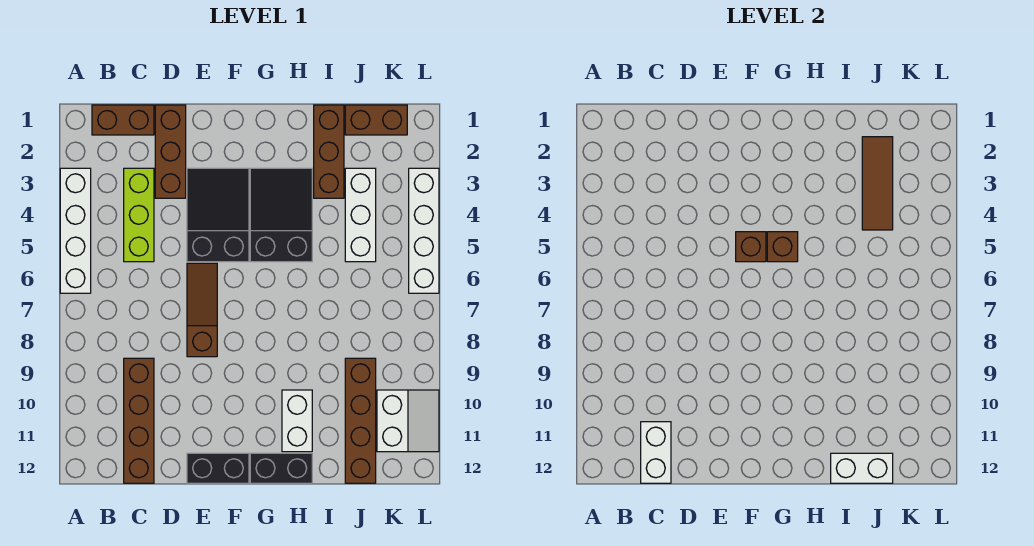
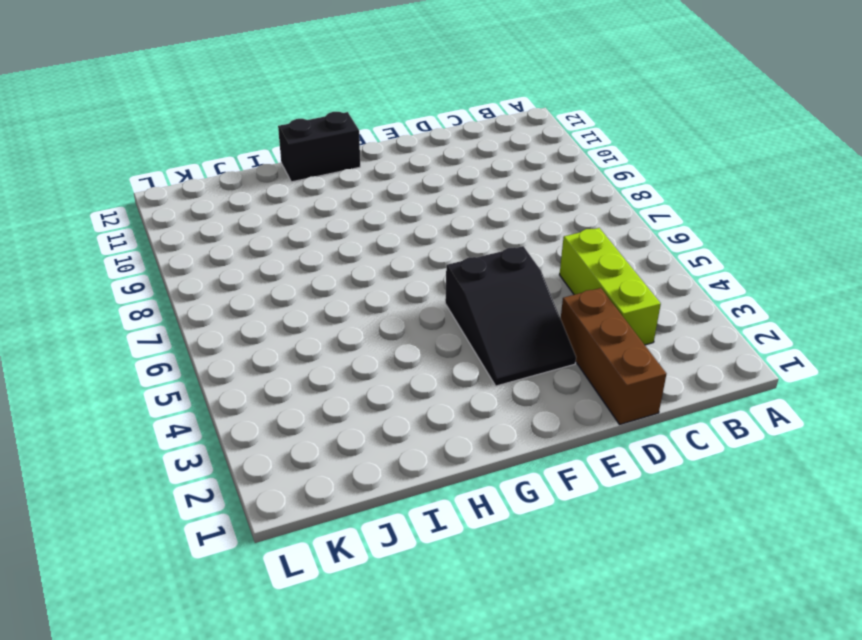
none -> white brick A3:A6 level 1
none -> brown brick B1:C1 level 1
none -> brown brick C9:C12 level 1

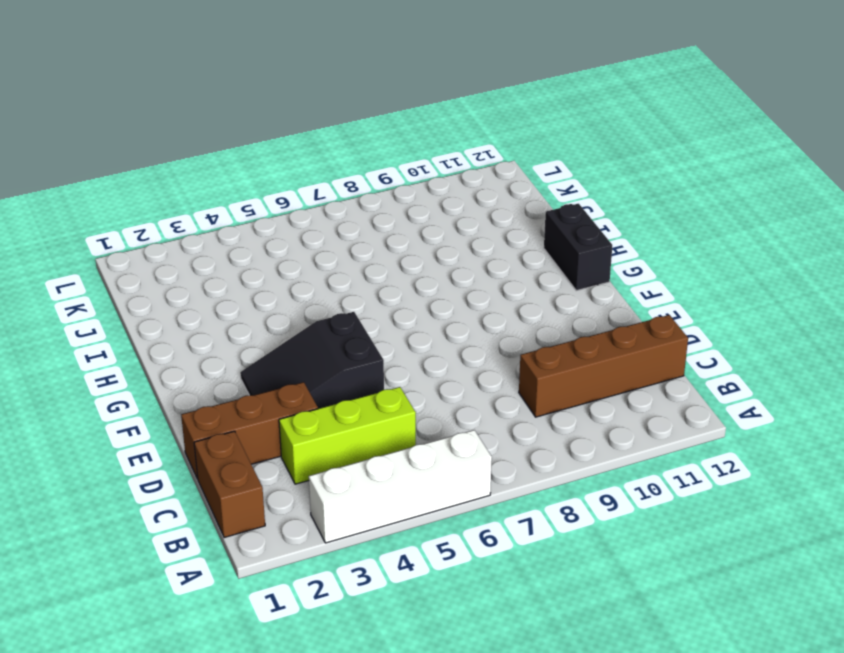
none -> brown slope E6:E8 level 1 top 8
none -> black brick E12:F12 level 1
none -> black slope G3:H5 level 1 top 5

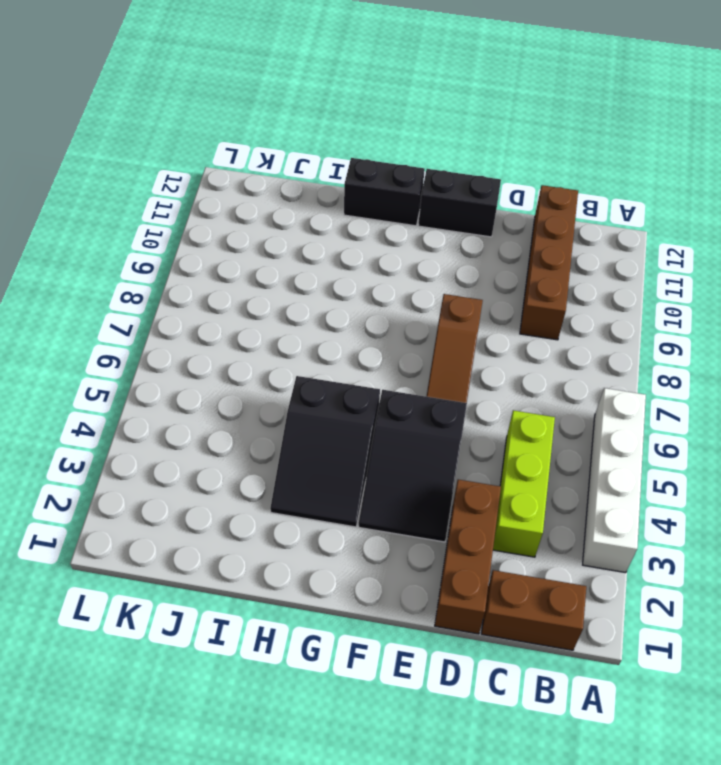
none -> white brick H10:H11 level 1
none -> brown brick I1:I3 level 1
none -> brown brick J1:K1 level 1

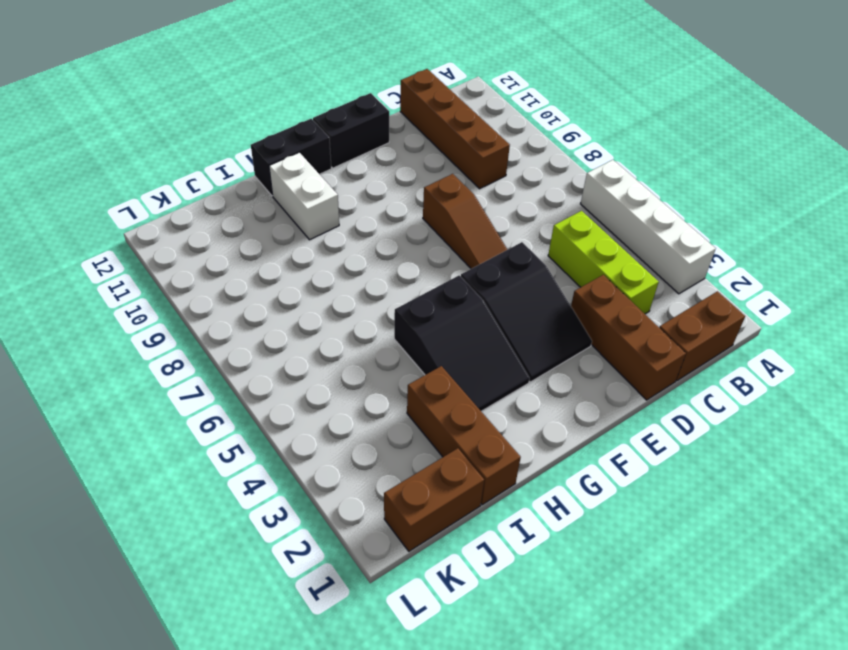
none -> white brick J3:J5 level 1
none -> brown brick J9:J12 level 1
none -> white slope K10:L11 level 1 top K

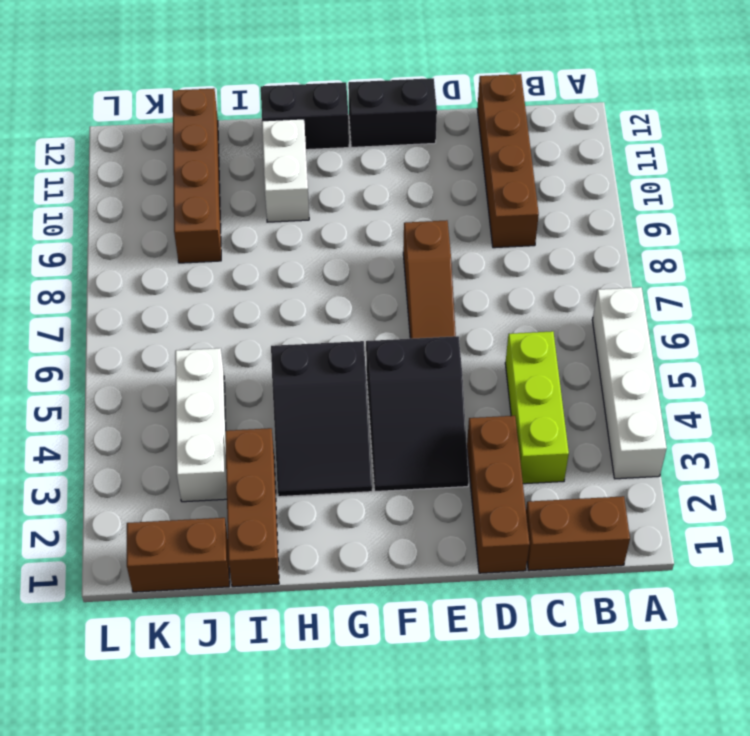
none -> white slope K10:L11 level 1 top K
none -> white brick L3:L6 level 1
none -> white brick C11:C12 level 2

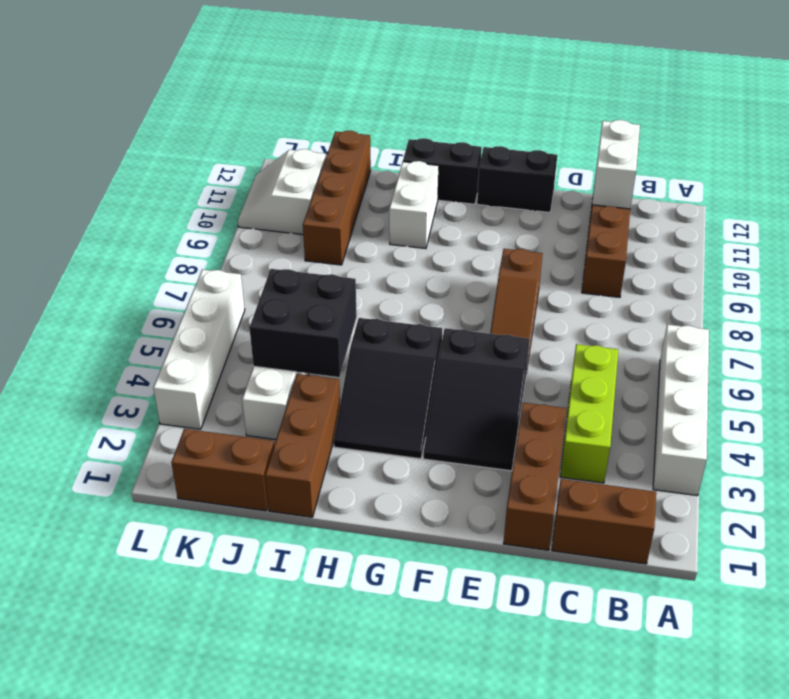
black brick I4:J5 level 2 -> brown tile J2:J4 level 2
none -> brown brick F5 level 2
none -> brown brick G5 level 2
none -> white brick I12:J12 level 2

